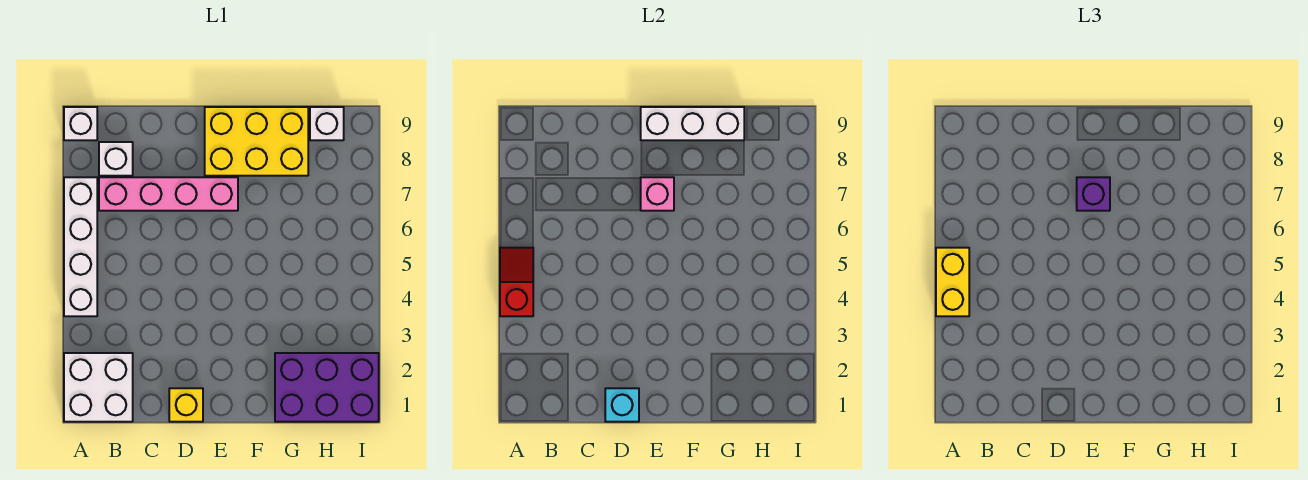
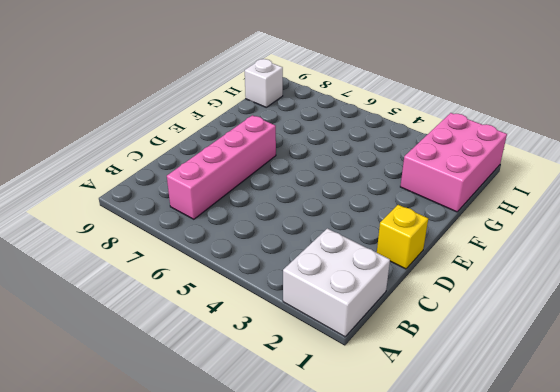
pink brick G1:I2 level 1 -> purple brick G1:I2 level 1
none -> white brick A4:A7 level 1
none -> white brick A9 level 1
none -> white brick B8 level 1

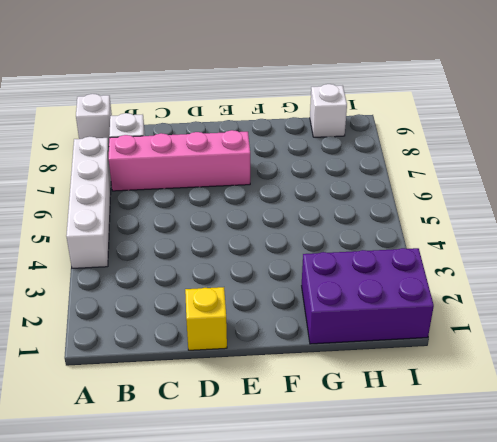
none -> white brick A1:B2 level 1
none -> yellow brick E8:G9 level 1
none -> red slope A4:A5 level 2 top 4

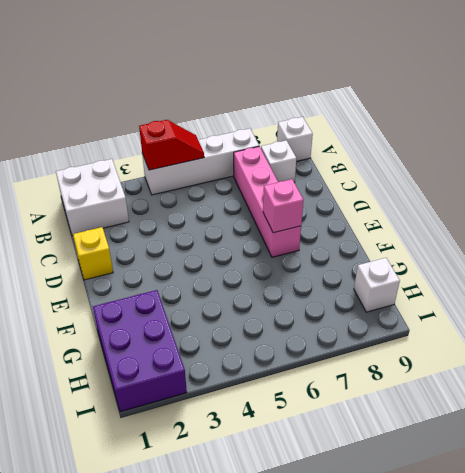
none -> yellow brick E8:G9 level 1
none -> cyan brick D1 level 2
none -> white brick E9:G9 level 2

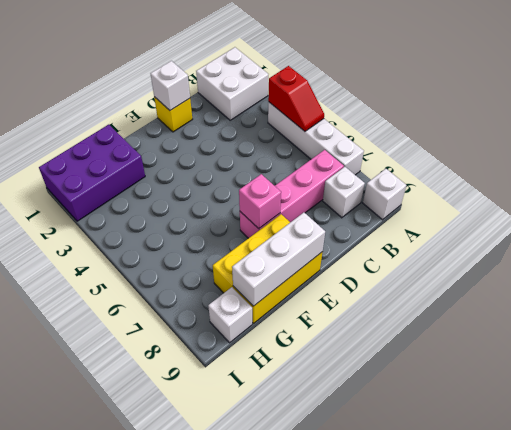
white brick D1 level 2 -> cyan brick D1 level 2
none -> yellow brick A4:A5 level 3
none -> purple brick E7 level 3

